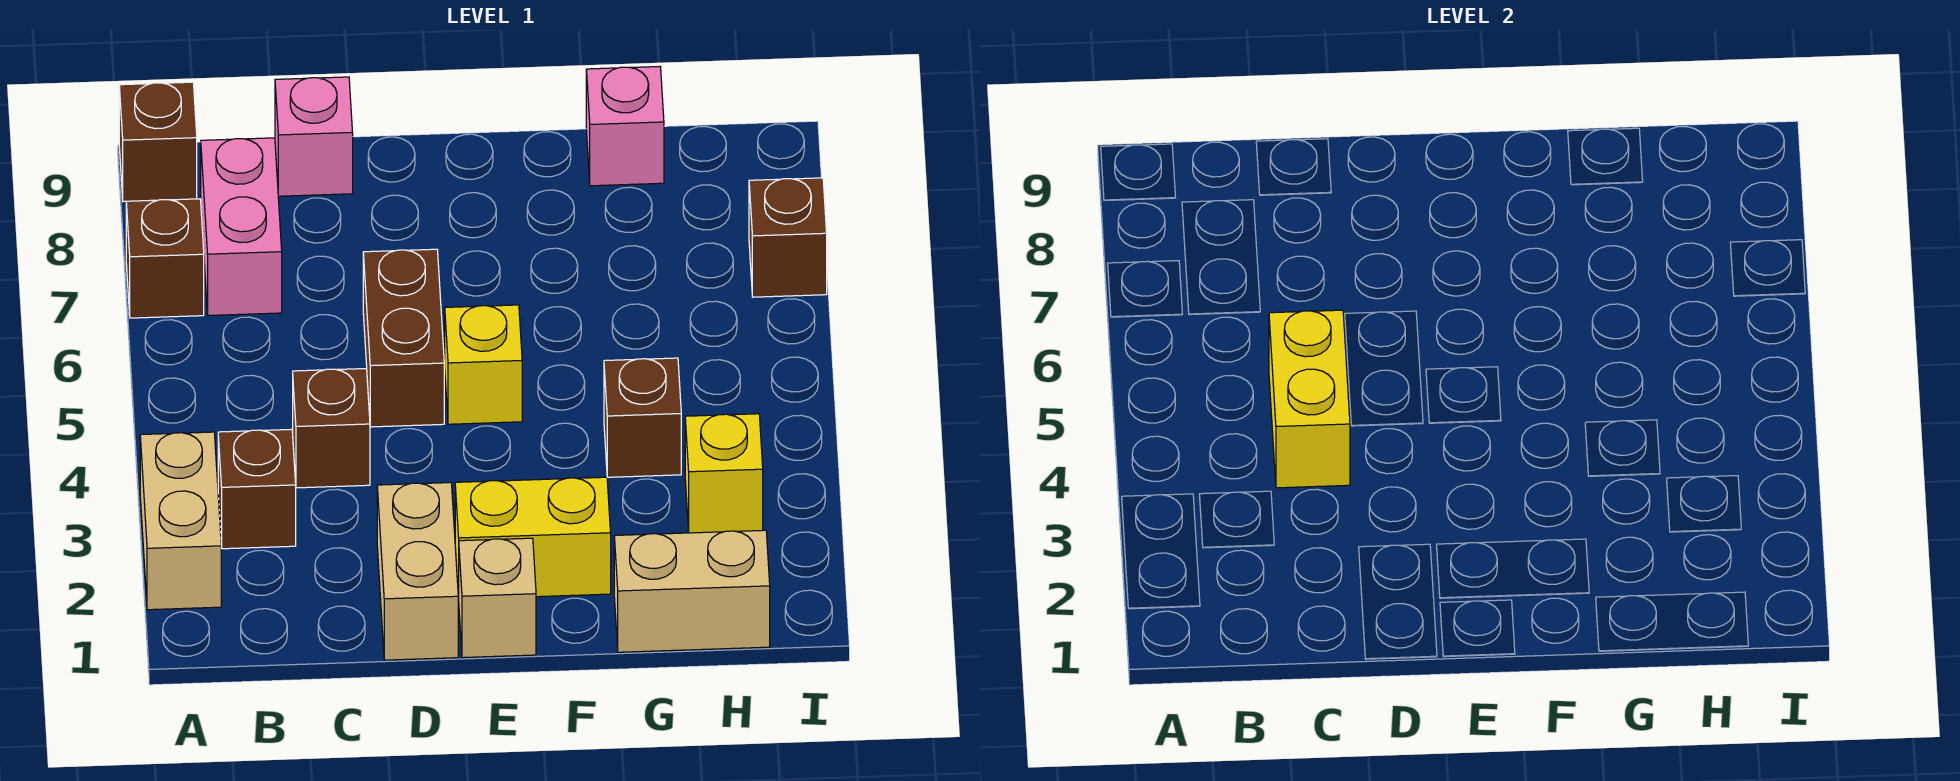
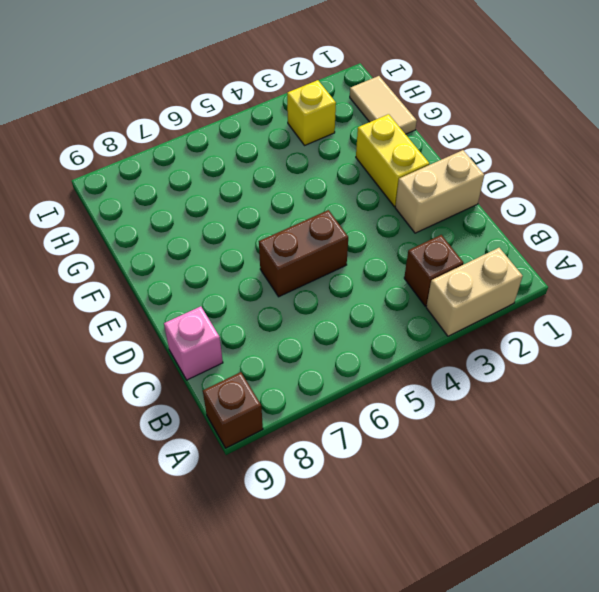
tan tile G1:H1 level 1 -> tan brick G1:H1 level 1
none -> brown brick A7 level 1
none -> pink brick B7:B8 level 1
none -> brown brick C4 level 1

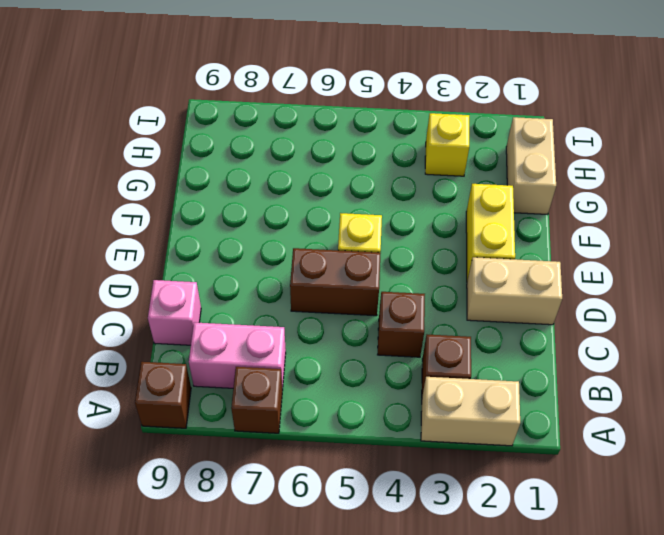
none -> tan brick E1 level 1
none -> brown brick G4 level 1
none -> pink brick G9 level 1

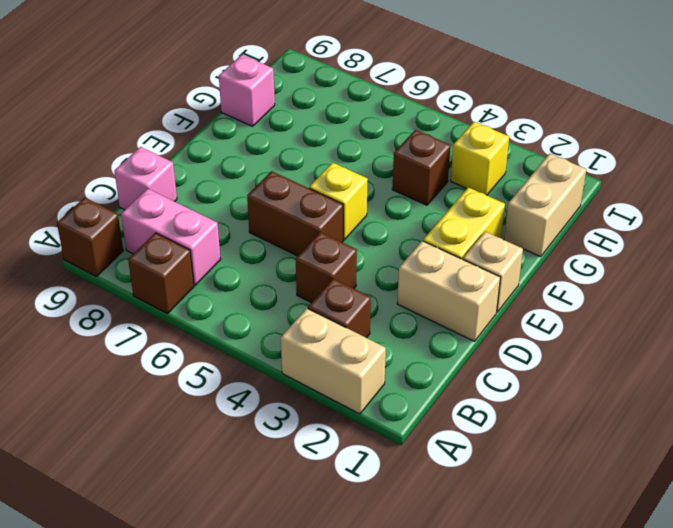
none -> brown brick I7 level 1
none -> yellow brick C4:C5 level 2

